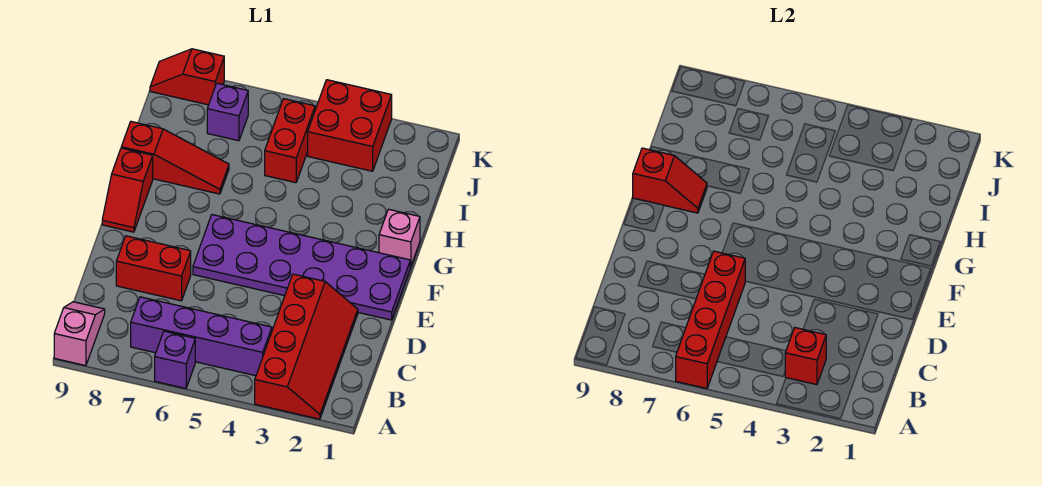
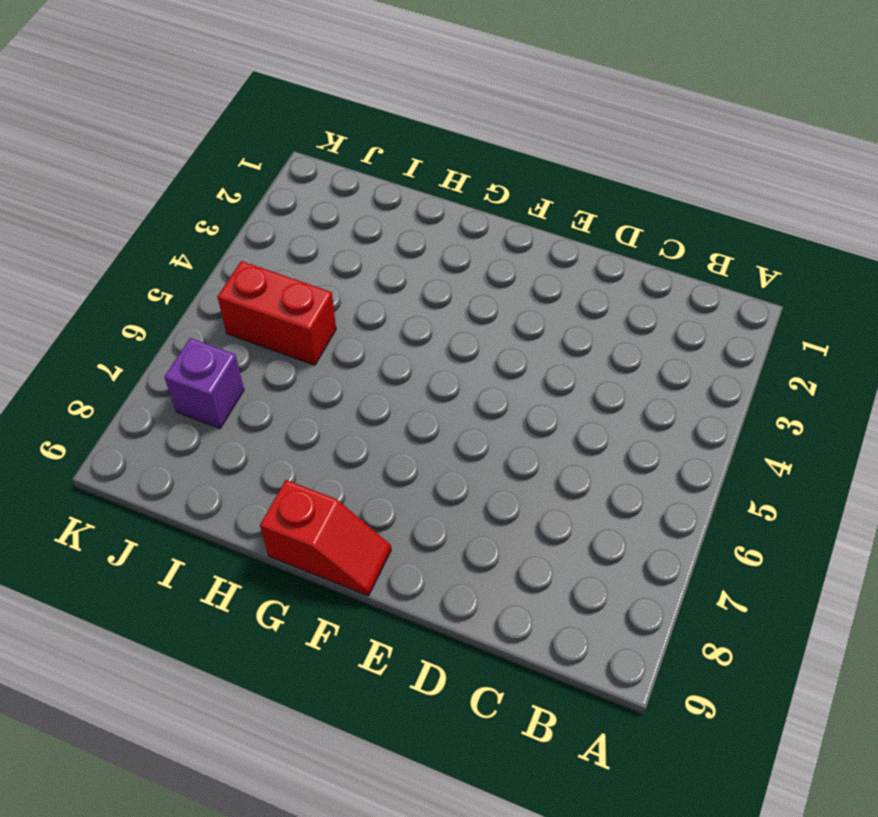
none -> red slope A2:D3 level 1 top 3
none -> purple brick A6 level 1
none -> pink slope A9:B9 level 1 top A

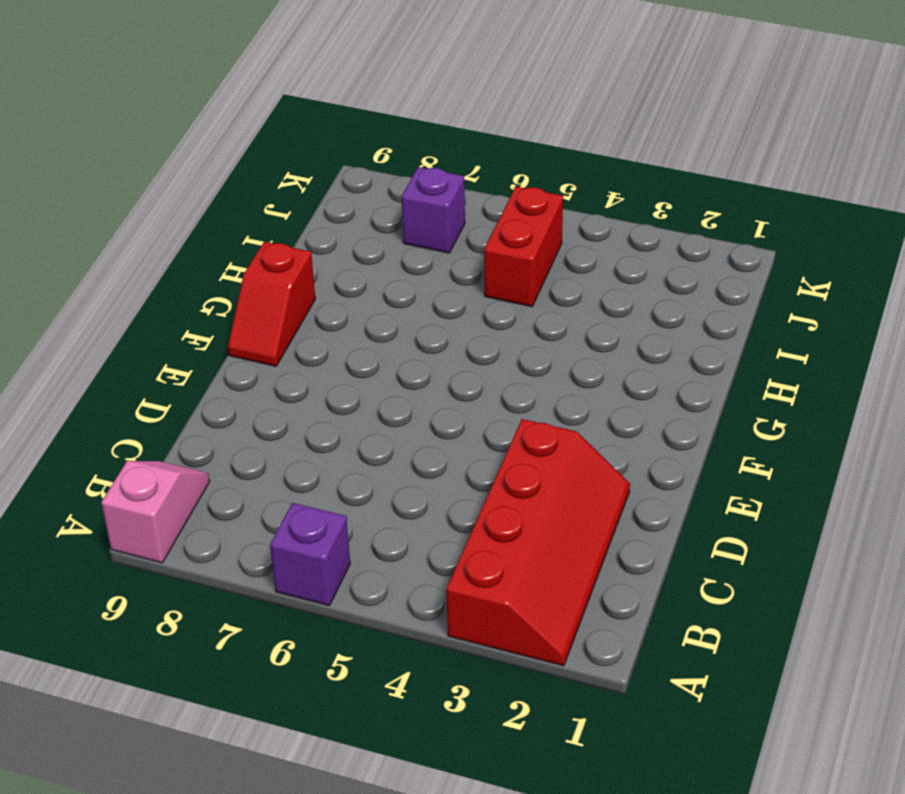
none -> purple brick B4:B7 level 1
none -> red brick D7:D8 level 1
none -> purple plate E1:F6 level 1

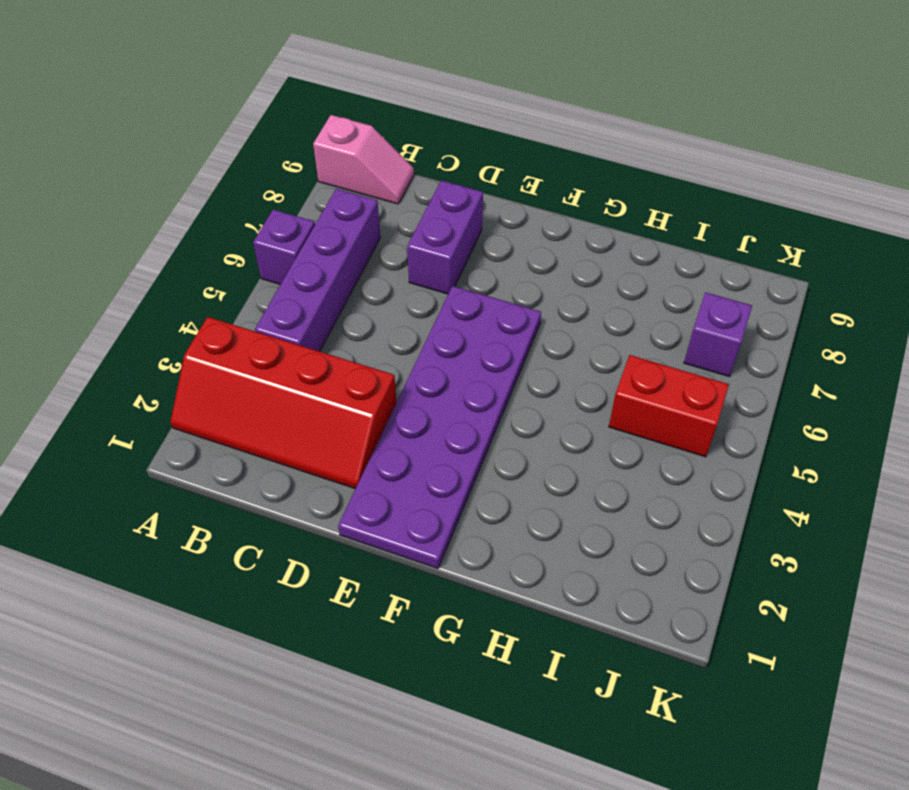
purple brick D7:D8 level 1 -> red brick D7:D8 level 1
none -> red slope F9:G9 level 1 top G
none -> pink brick G1 level 1
none -> red slope H7:H9 level 1 top 9

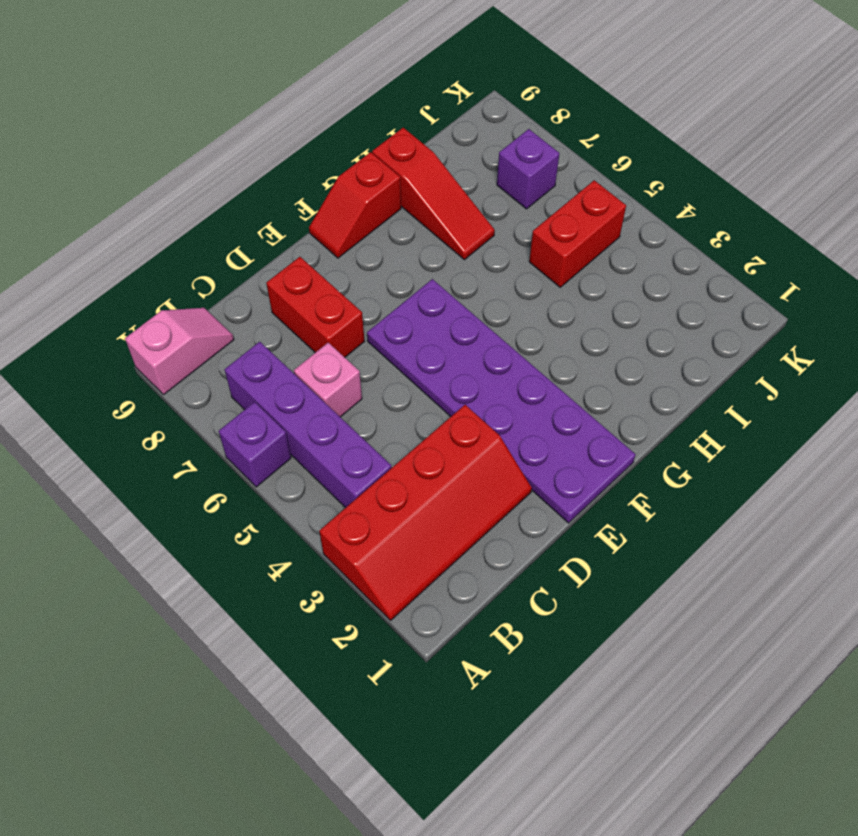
pink brick C6 level 1 -> pink brick G1 level 1
none -> red brick J3:K4 level 1
none -> red slope K8:K9 level 1 top 8
none -> red brick A6:D6 level 2

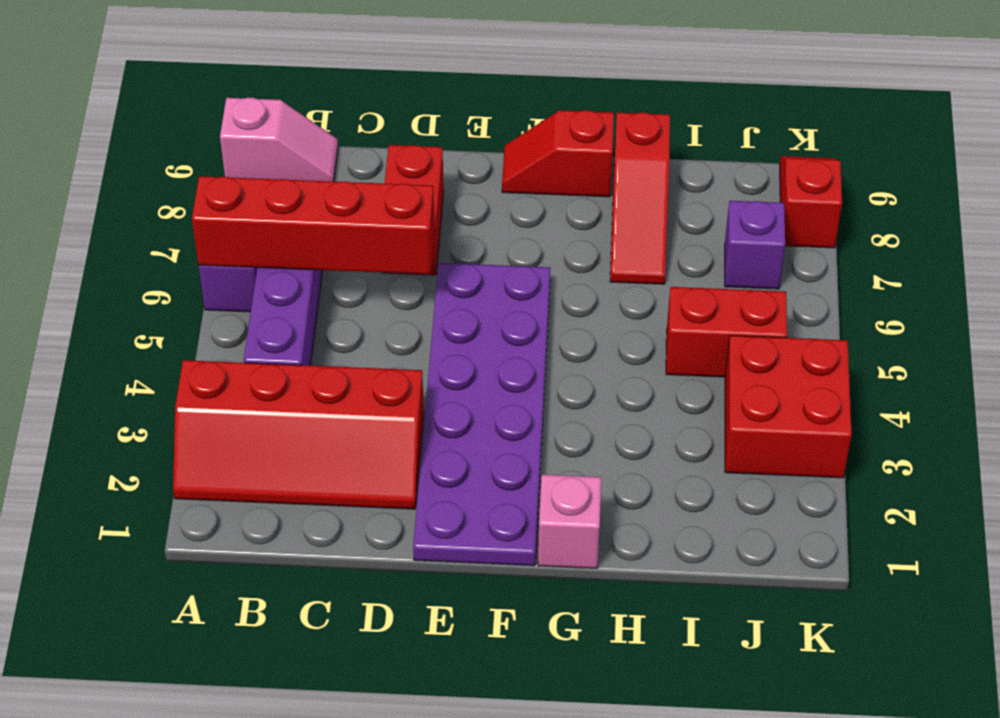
none -> red brick B3 level 2
none -> red slope G8:G9 level 2 top 9

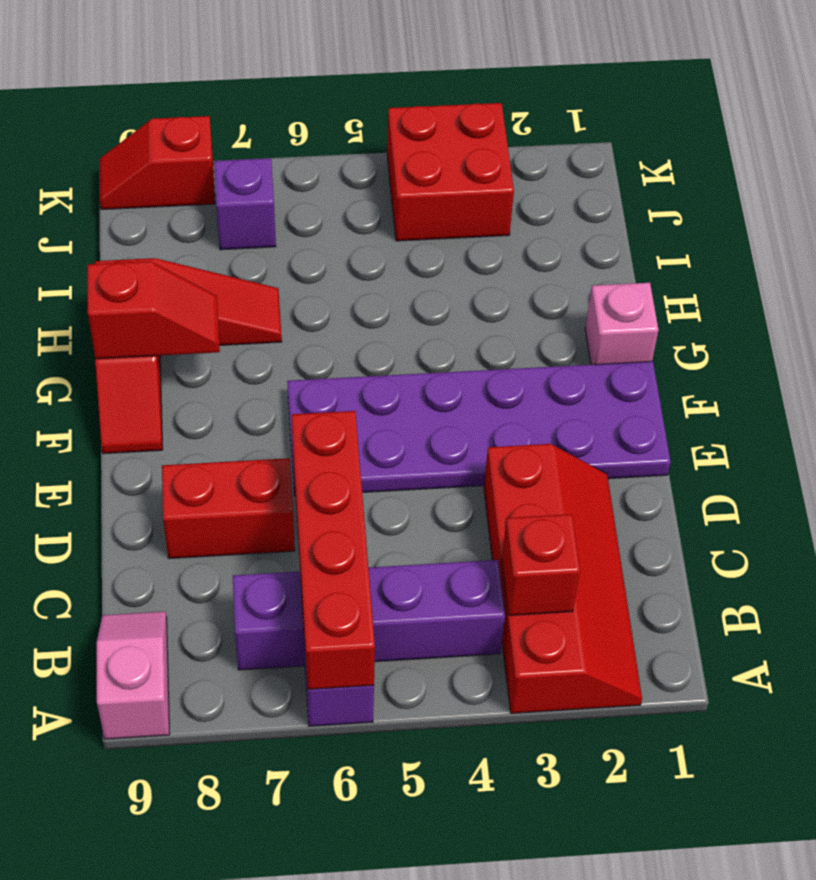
none -> red brick I5:J5 level 1

